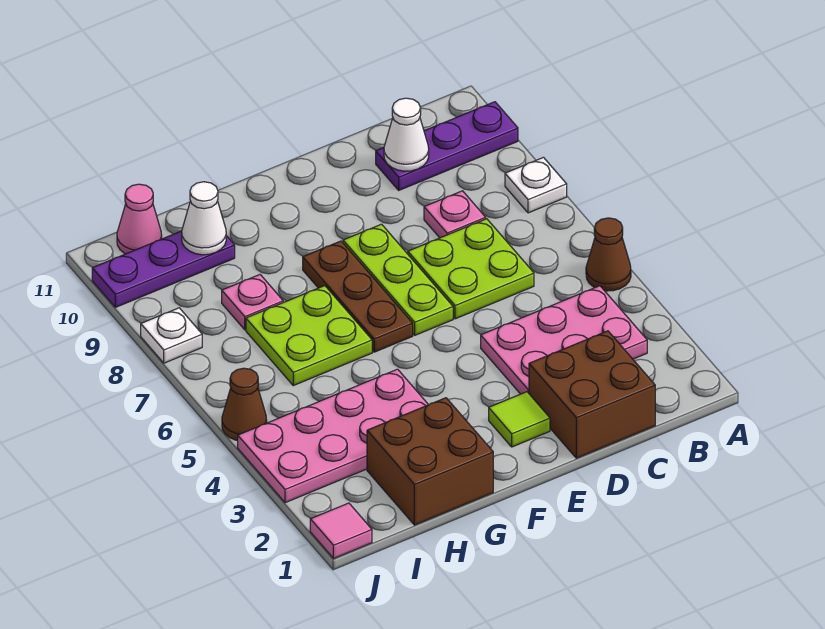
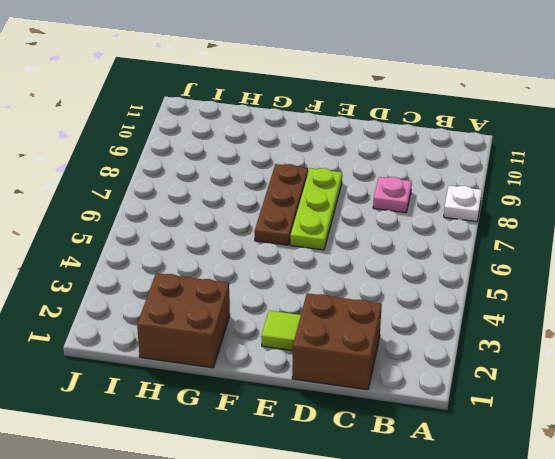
none -> brown cone A5 level 1
none -> purple plate A10:C10 level 1
none -> pink plate B3:D4 level 1

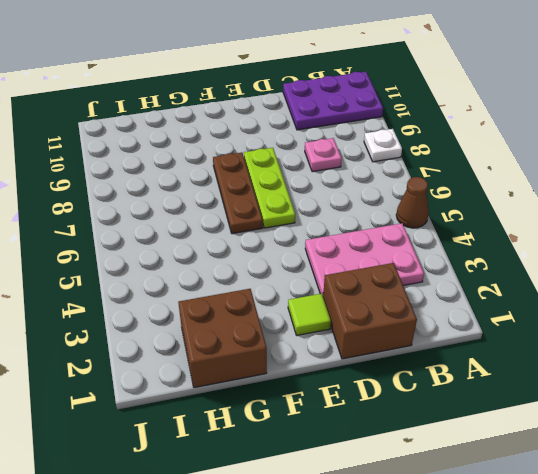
purple plate A10:C11 level 1 -> purple plate A10:C10 level 1
none -> lime plate C6:D7 level 1
none -> pink plate G3:J4 level 1
none -> lime plate G6:H7 level 1

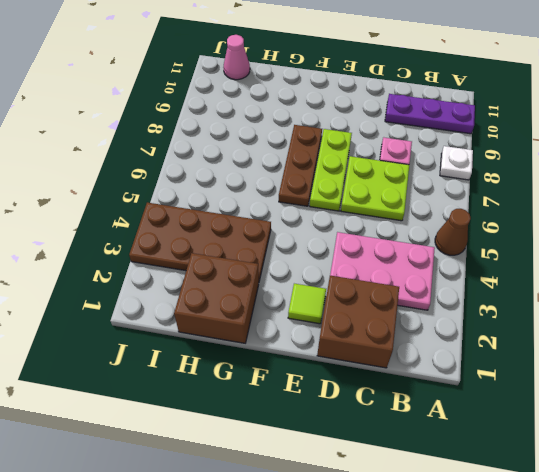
brown plate G3:J4 level 1 -> pink plate G3:J4 level 1
none -> lime plate G6:H7 level 1
none -> pink plate H8 level 1
none -> purple plate H10:J10 level 1

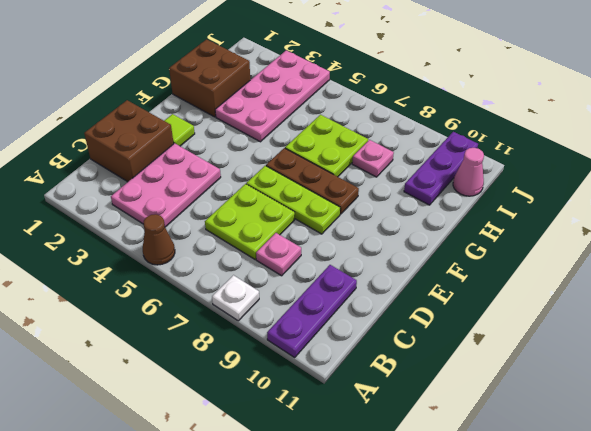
none -> pink tile J1 level 1
none -> brown cone J5 level 1
none -> white plate J8 level 1

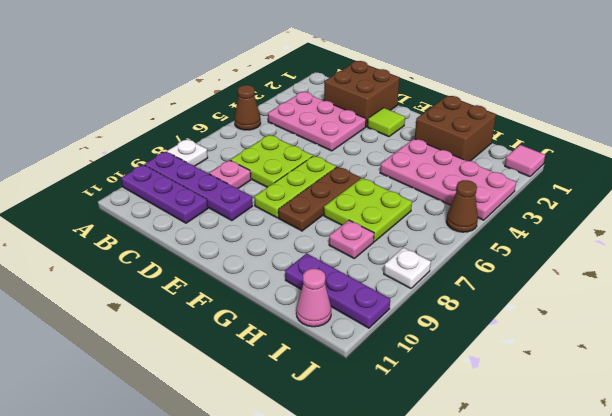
purple plate A9:D9 level 1 -> none
none -> white cone C10 level 2
none -> white cone H10 level 2

